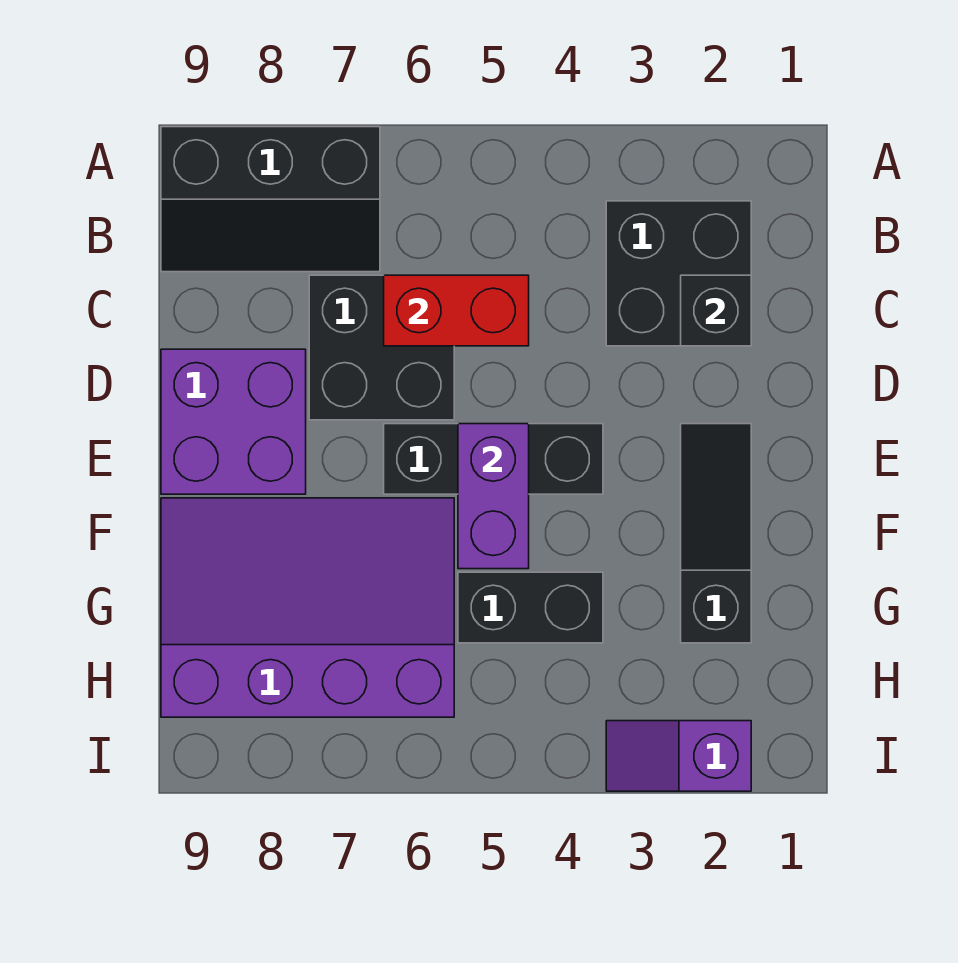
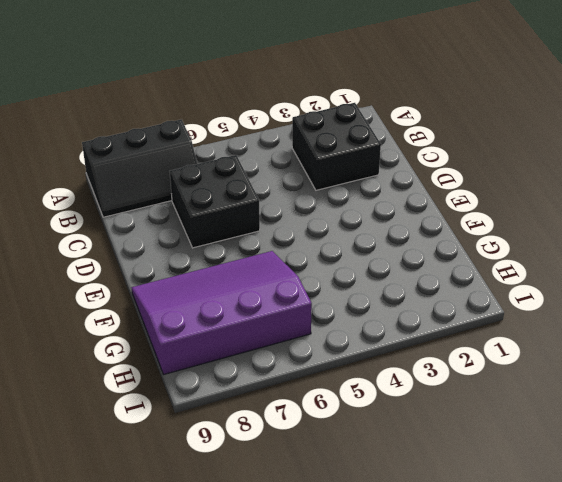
none -> purple brick D8:E9 level 1
none -> black slope E2:G2 level 1 top G
none -> black brick E4:E6 level 1

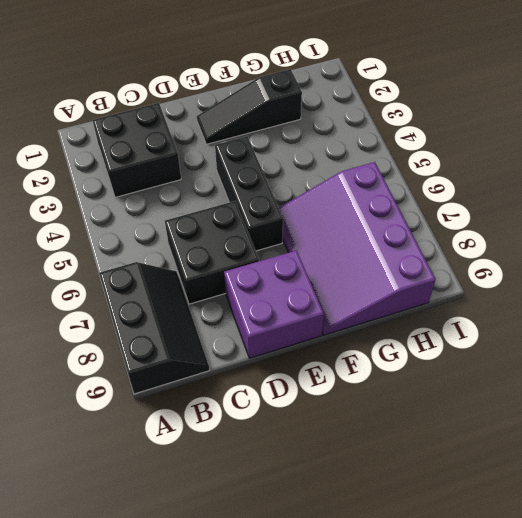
none -> black brick G4:G5 level 1
none -> purple slope I2:I3 level 1 top 2
none -> black brick C2 level 2

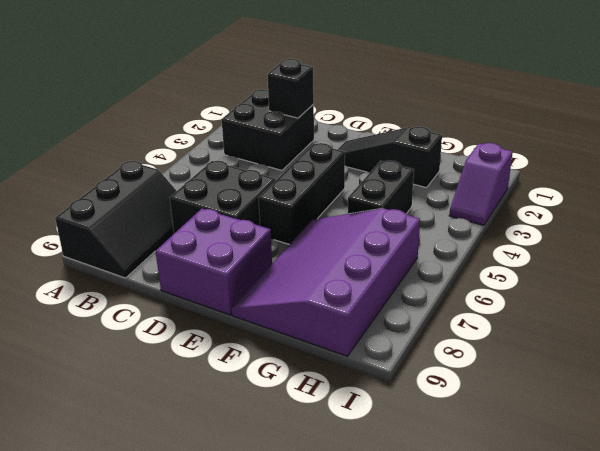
none -> red brick C5:C6 level 2
none -> purple brick E5:F5 level 2

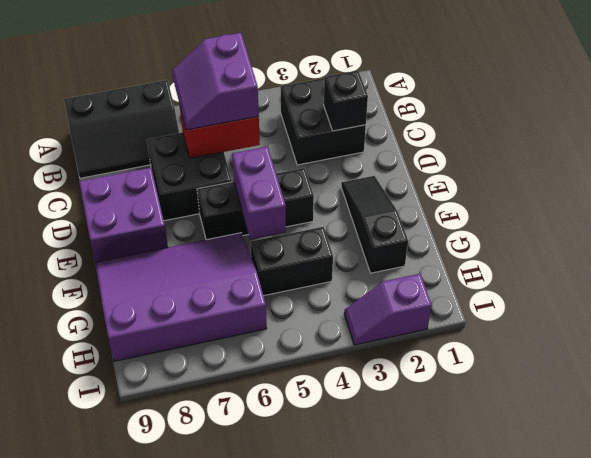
purple slope B5:C6 level 3 top 5 -> none

